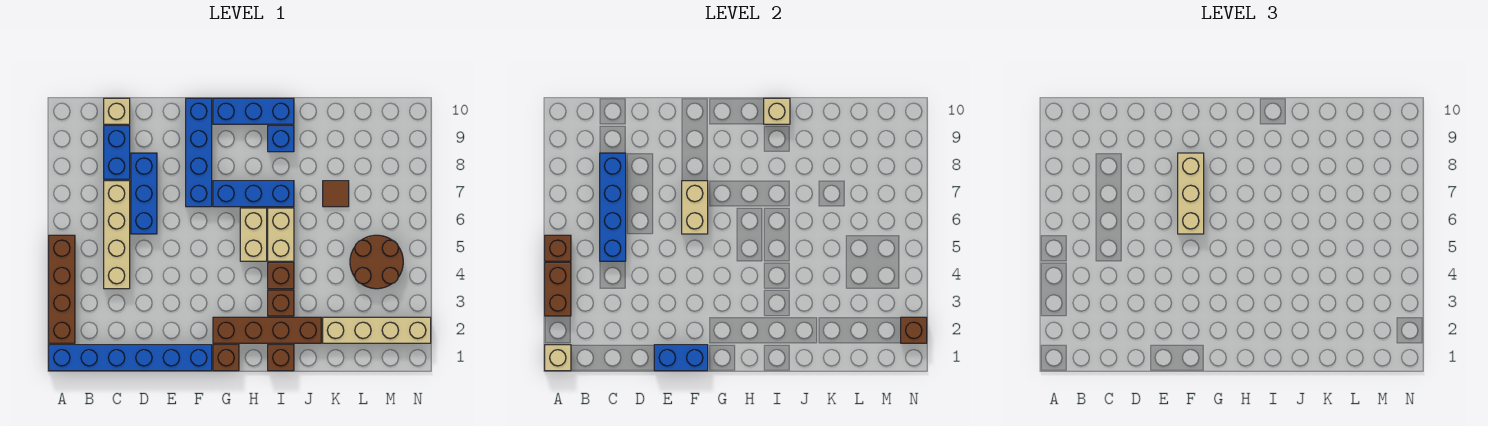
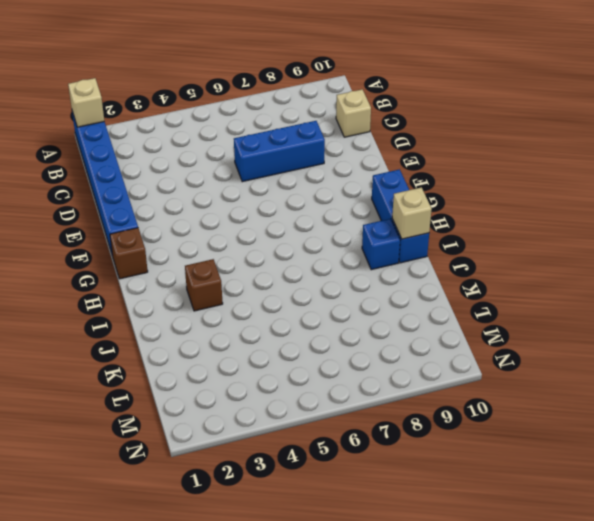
none -> brown brick A2:A5 level 1
none -> tan brick C4:C7 level 1
none -> blue brick C8:C9 level 1

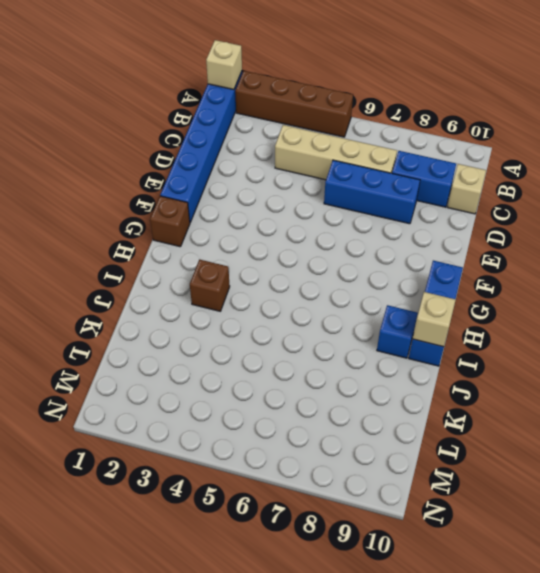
none -> blue brick F7:F10 level 1
none -> brown brick G2:J2 level 1
none -> blue brick G7:I7 level 1

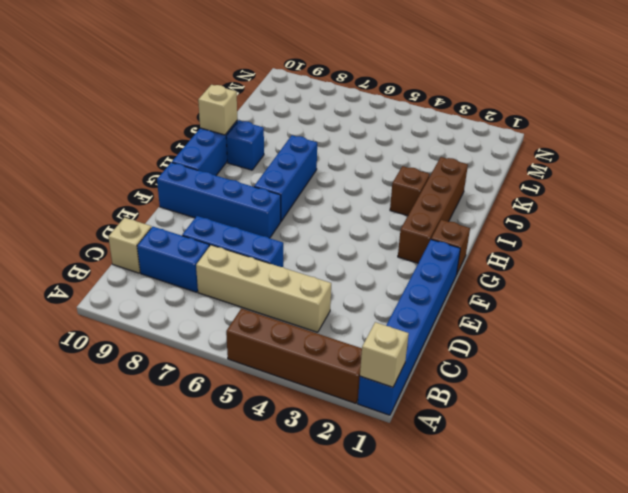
none -> tan brick H5:H6 level 1
none -> brown brick I1 level 1
none -> brown brick I4 level 1

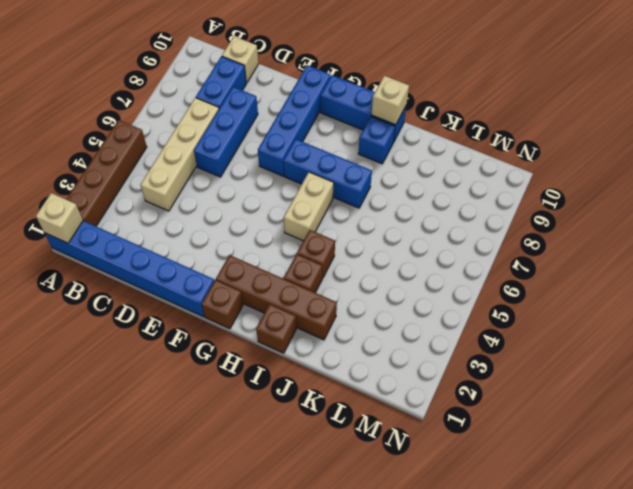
none -> tan brick I5:I6 level 1
none -> tan brick K2:N2 level 1
none -> brown tile K7 level 1

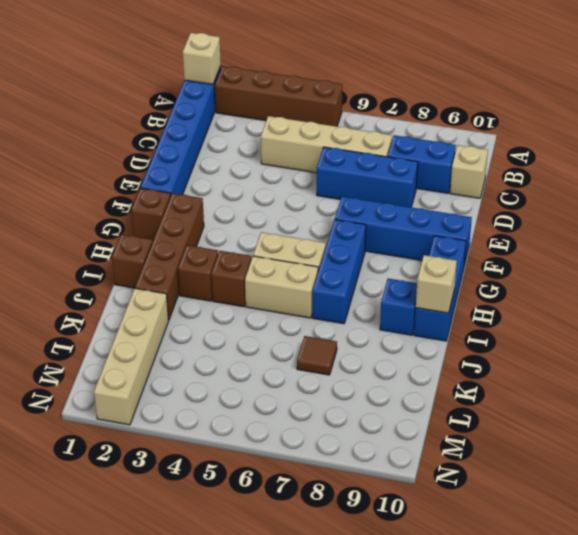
none -> brown round brick L4:M5 level 1
none -> brown brick A3:A4 level 2
none -> brown brick A5 level 2

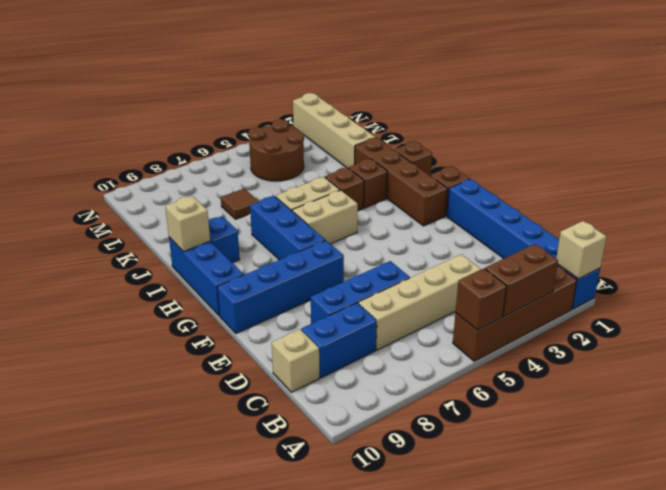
none -> blue brick C5:C8 level 2
none -> blue brick E1:F1 level 2
none -> tan brick F6:F7 level 2

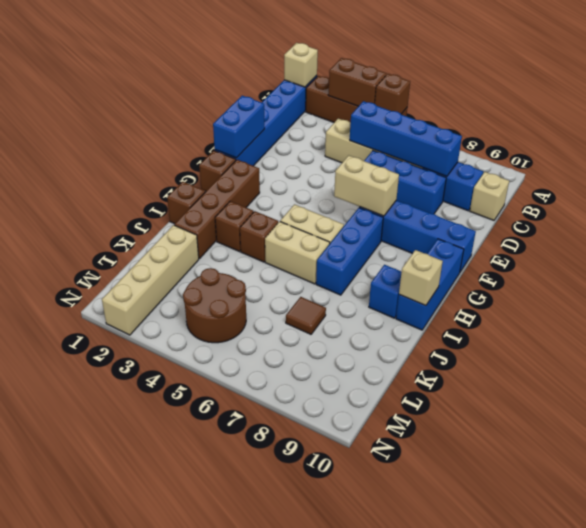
none -> brown brick N2 level 2
none -> tan brick F6:F8 level 3

